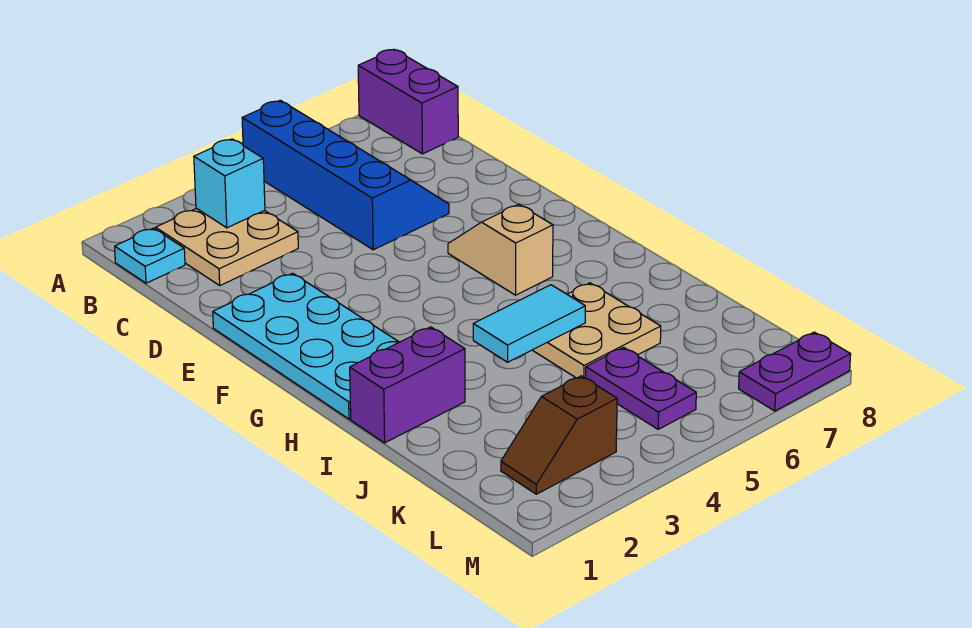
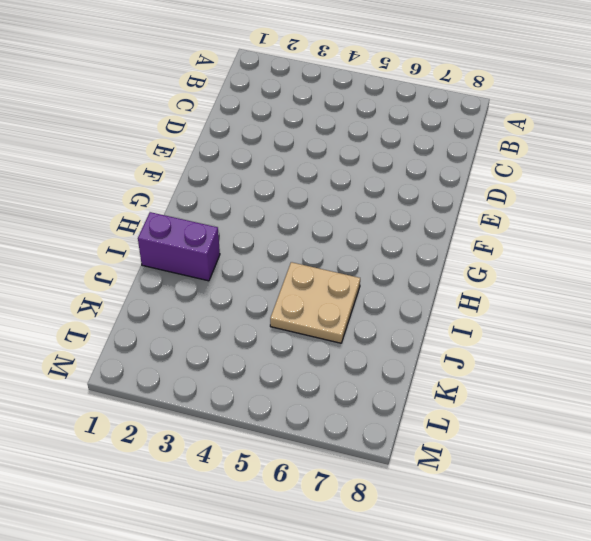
none -> blue slope A5:D6 level 1 top 5
none -> purple brick A8:B8 level 1
none -> cyan plate B1 level 1

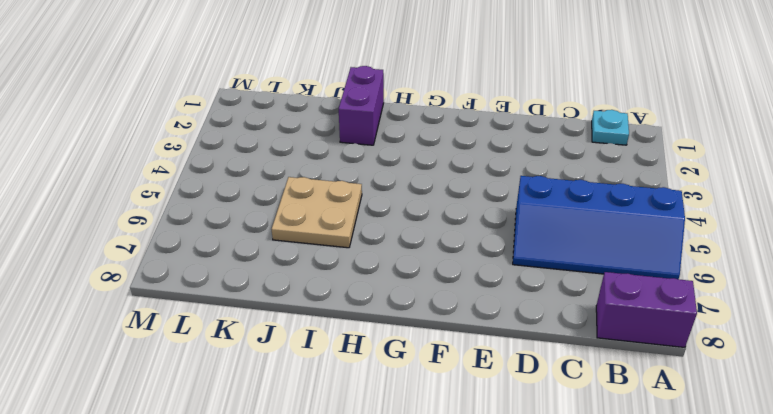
none -> tan plate B2:C3 level 1
none -> cyan plate E1:H2 level 1
none -> tan slope F6:G6 level 1 top G

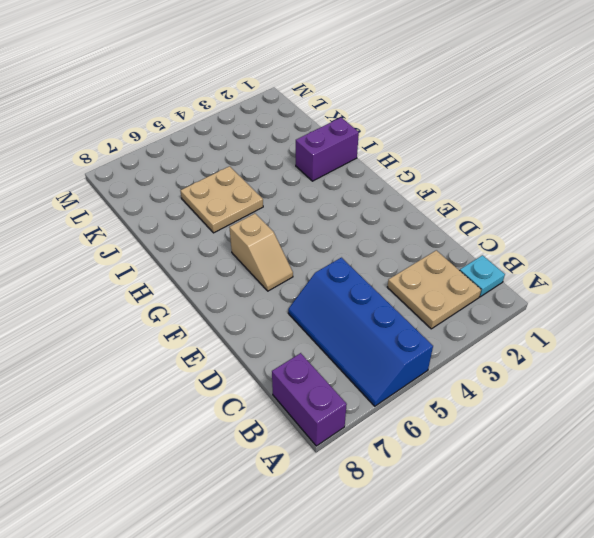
none -> cyan plate E1:H2 level 1
none -> purple plate K5:L5 level 1
none -> brown slope L2:L3 level 1 top 3

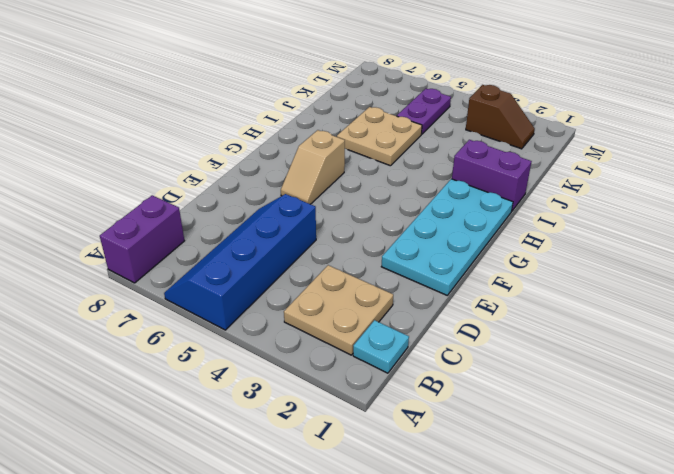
none -> purple plate M7:M8 level 1
none -> cyan brick B3 level 2
none -> cyan tile I4:I5 level 2

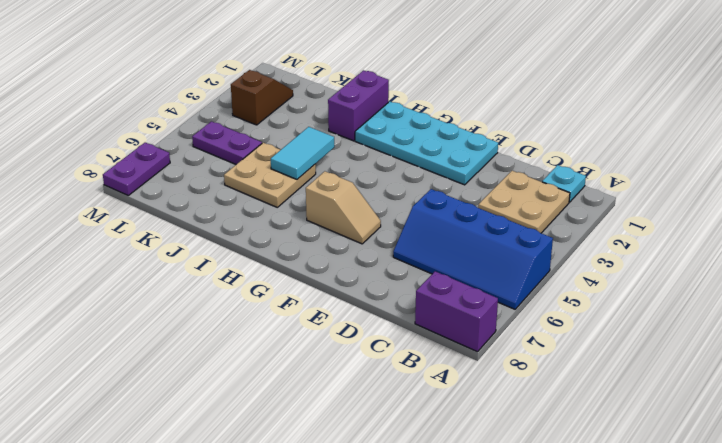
none -> cyan brick B3 level 2

